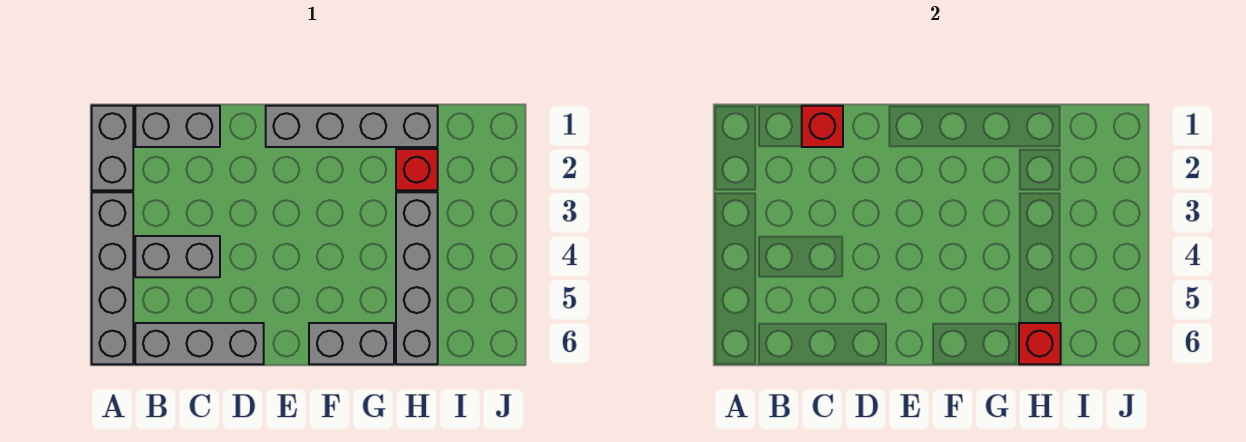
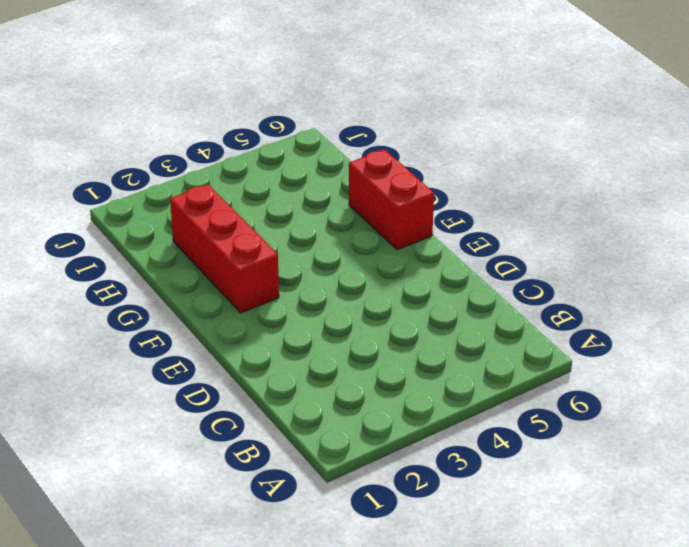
red brick F2:H2 level 1 -> red brick H2 level 1
red brick F6:G6 level 1 -> grey brick F6:G6 level 1
none -> grey brick A1:A2 level 1
none -> grey brick A3:A6 level 1

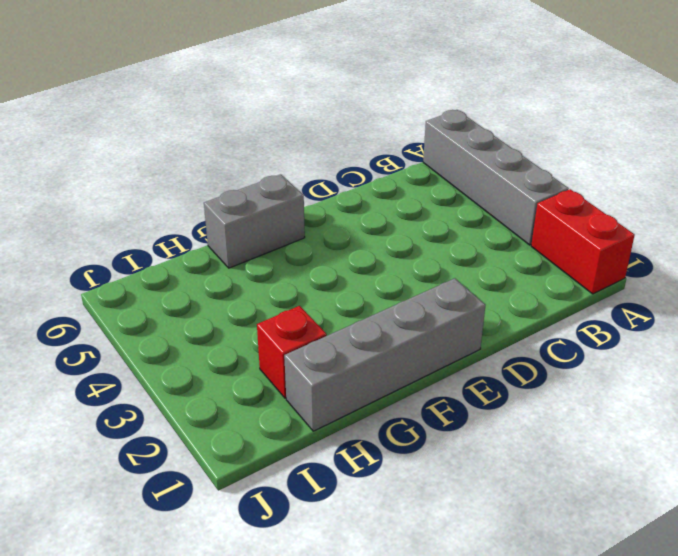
red brick A1:A2 level 1 -> grey brick A1:A2 level 1
none -> grey brick B1:C1 level 1
none -> grey brick B4:C4 level 1

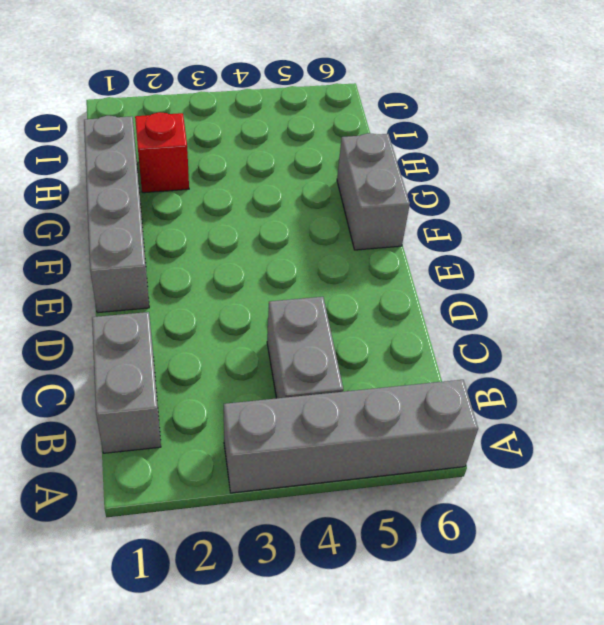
none -> grey brick A1:A2 level 1
none -> grey brick B6:D6 level 1

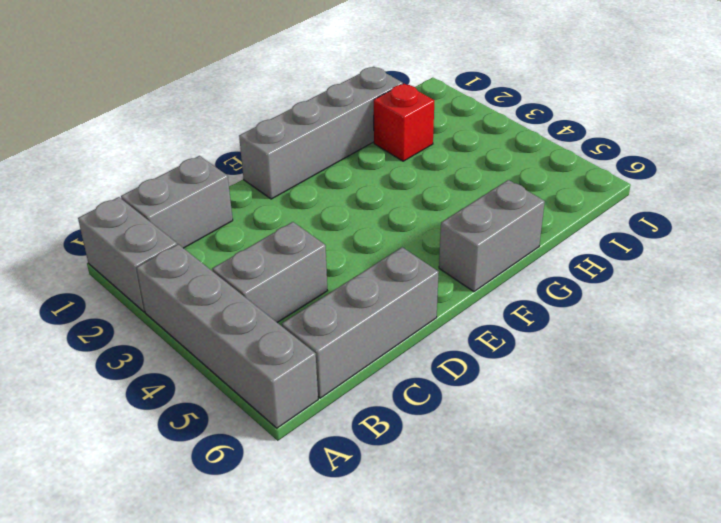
none -> grey brick H3:H6 level 1
none -> red brick C1 level 2

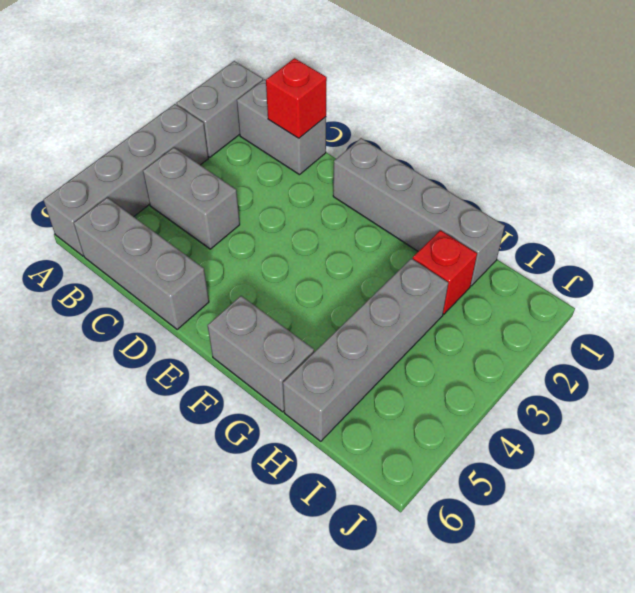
none -> red brick H6 level 2

